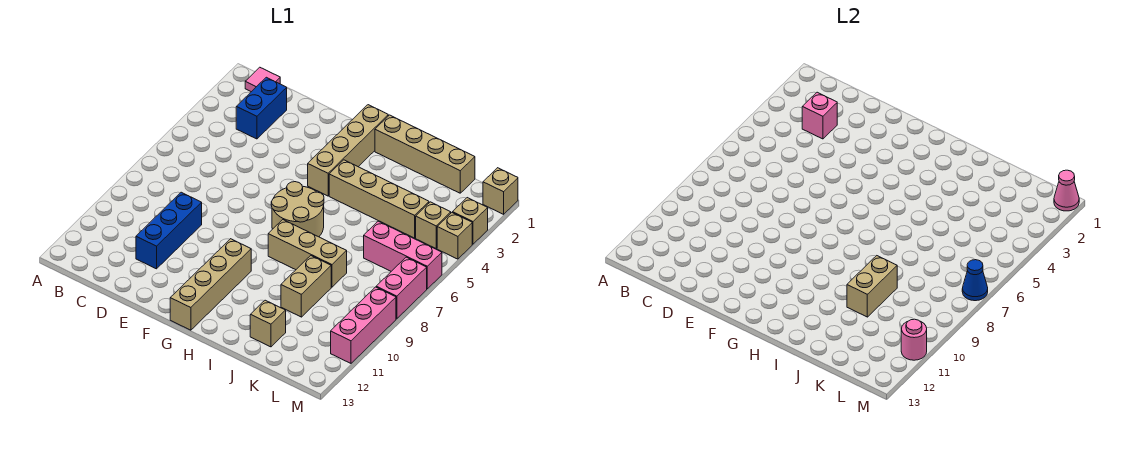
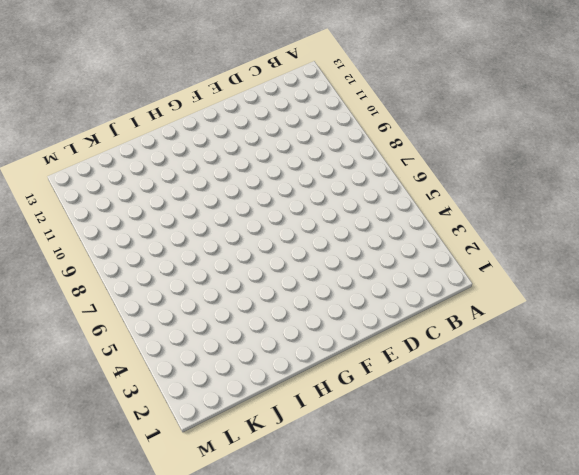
none -> pink tile B1 level 1
none -> blue brick C2:C3 level 1
none -> blue brick D9:D11 level 1

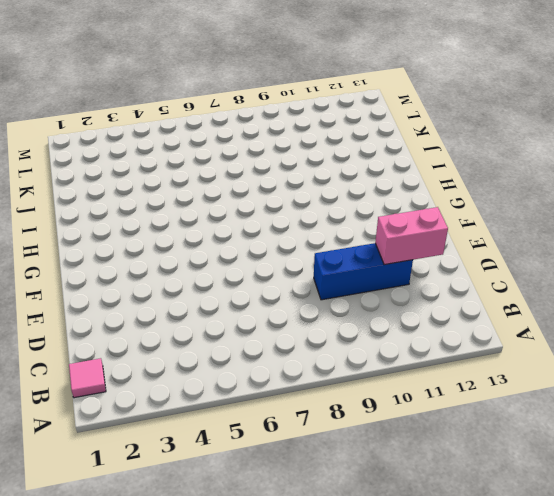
pink brick D11:D12 level 2 -> pink brick M7:M8 level 1
none -> blue brick C2:C3 level 1
none -> tan brick G1:G4 level 1
none -> tan round brick G6:H7 level 1

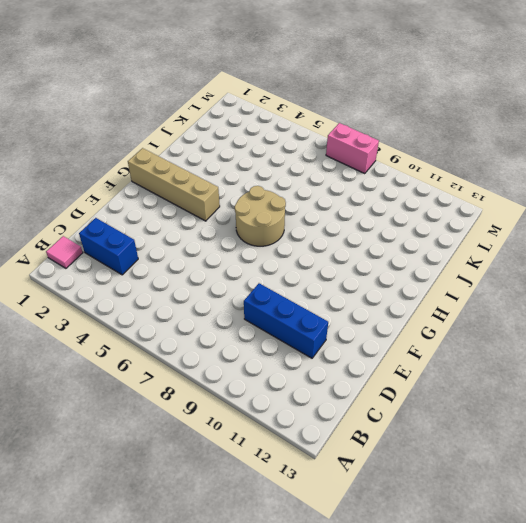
none -> tan brick G10:G13 level 1
none -> tan brick H1:K1 level 1
none -> tan brick H4:K4 level 1

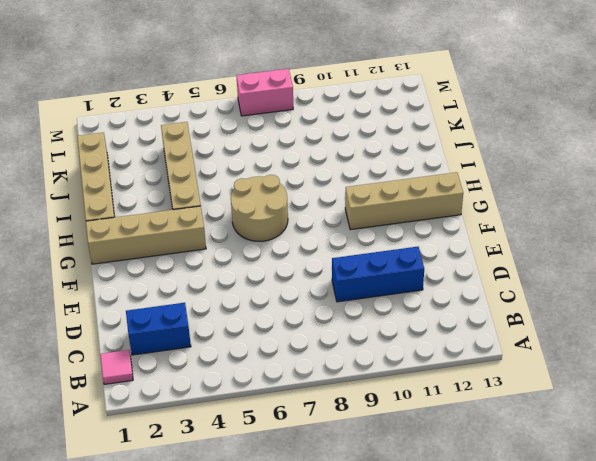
none -> tan brick H8:J8 level 1
none -> tan brick J9:J10 level 1
none -> tan brick J12 level 1

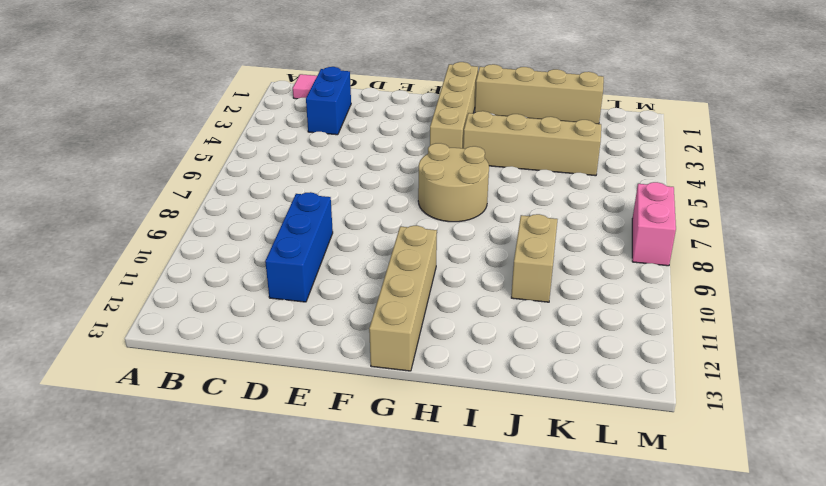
none -> tan brick H8:J8 level 1
none -> tan brick J12 level 1
none -> pink brick K6:M6 level 1

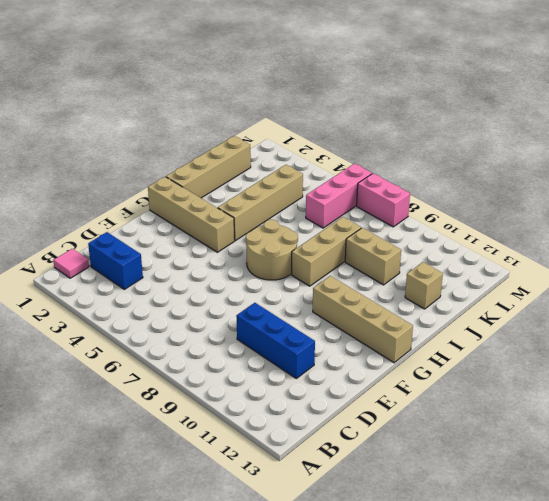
none -> tan brick L4 level 1
none -> tan brick M1 level 1
none -> tan brick M3 level 1

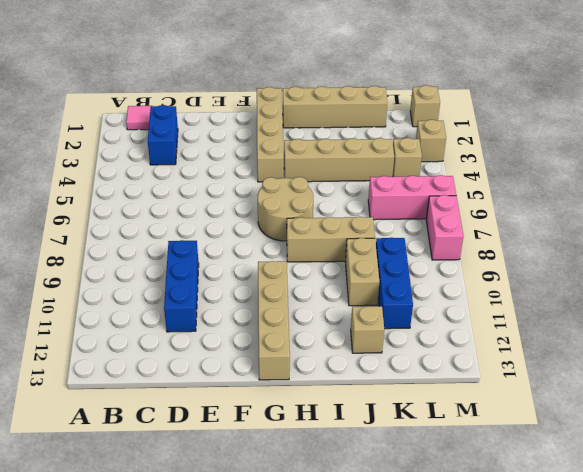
blue brick K9:K11 level 1 -> none
none -> tan brick M4 level 1
none -> pink brick M9:M11 level 1
none -> pink brick C3 level 2

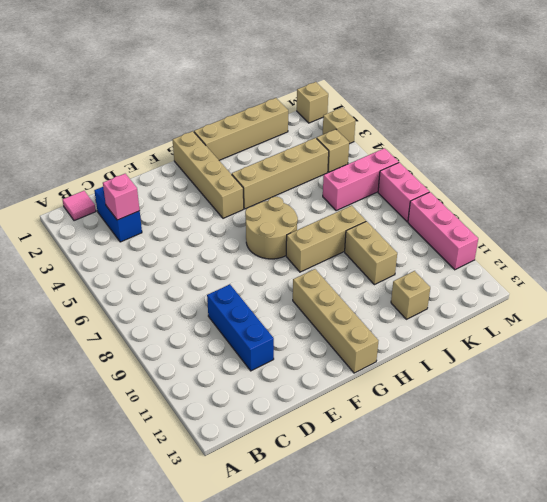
none -> tan brick M4 level 1
none -> tan brick J9:J10 level 2
none -> pink cone M1 level 2

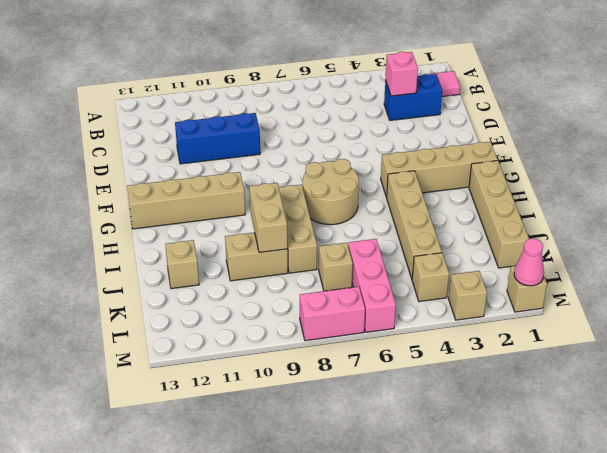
tan brick I9:J9 level 2 -> tan brick J9:J10 level 2
tan brick K7 level 1 -> tan brick M4 level 1
none -> pink brick M9:M11 level 1
none -> blue cone M7 level 2
none -> pink round brick M11 level 2

